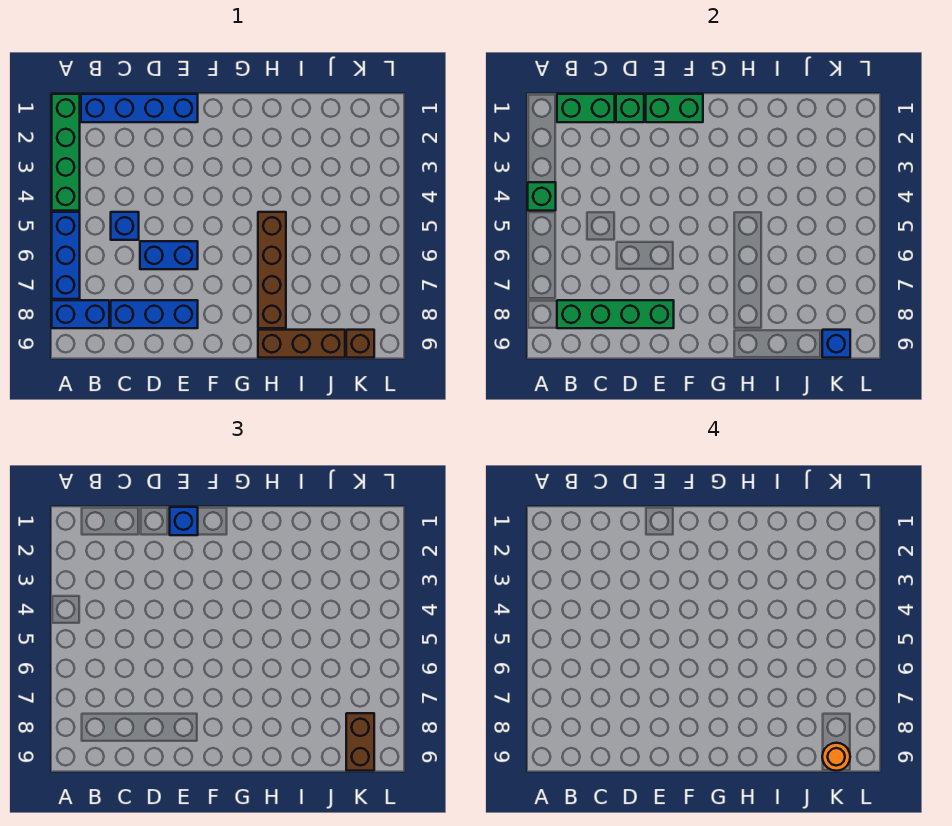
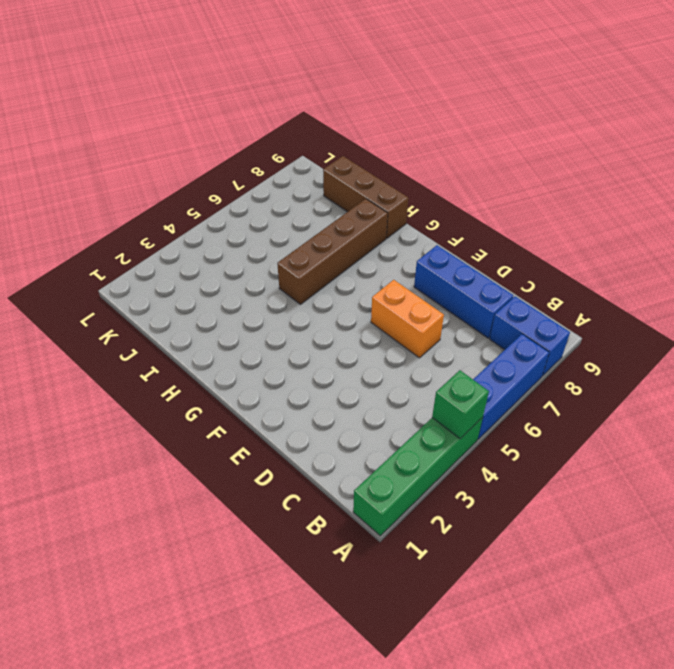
orange brick D6:E6 level 1 -> blue brick D6:E6 level 1
none -> blue brick B1:E1 level 1
none -> blue brick C5 level 1
none -> brown brick K9 level 1

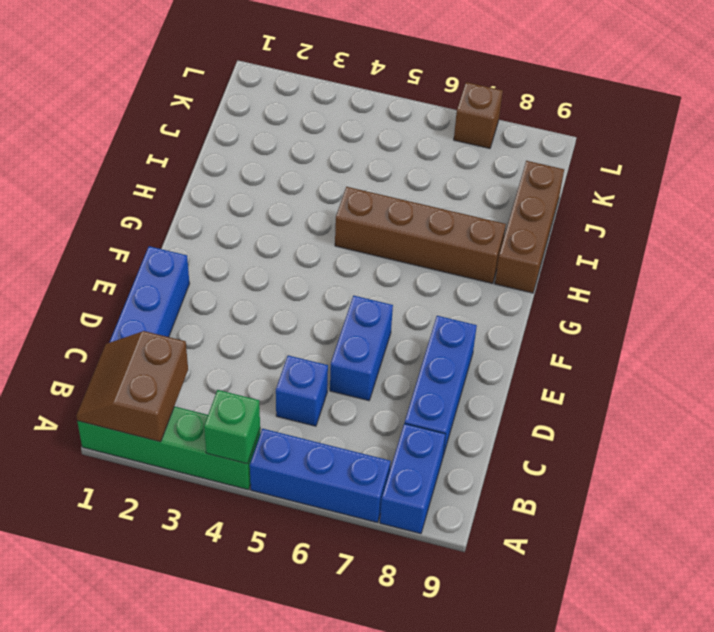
brown slope A1:B2 level 2 top 2 -> green brick B1:C1 level 2
brown brick L7 level 1 -> brown brick K9 level 1
none -> green brick B8:E8 level 2
none -> green brick D1 level 2
none -> green brick E1:F1 level 2

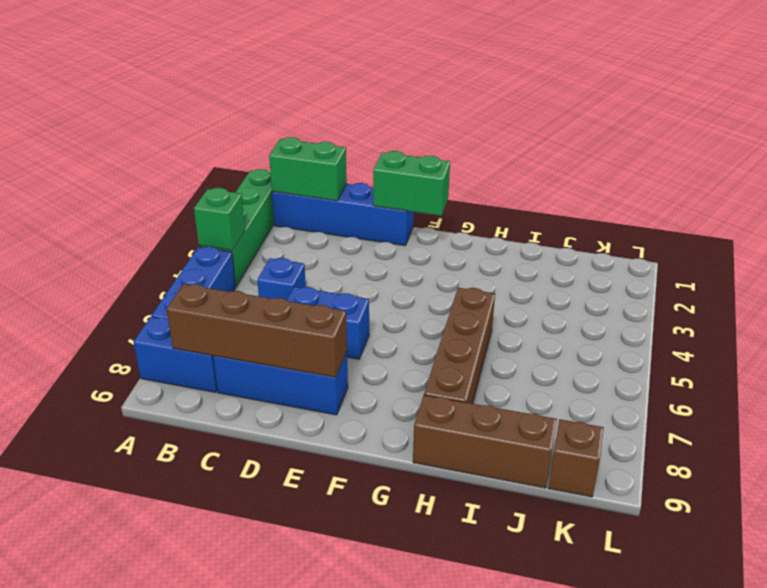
brown brick B8:E8 level 2 -> green brick B8:E8 level 2
none -> green brick D1 level 2
none -> blue brick K9 level 2
none -> blue brick E1 level 3

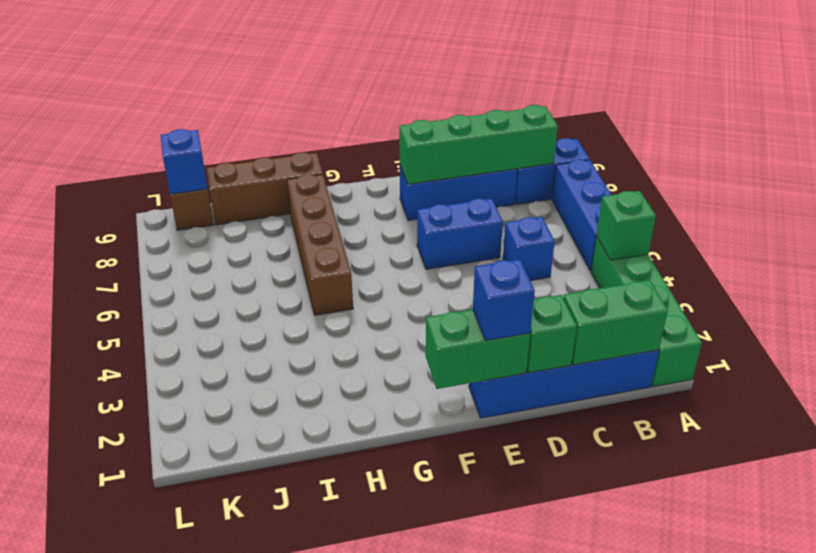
none -> brown brick K8:K9 level 3
none -> orange round brick K9 level 4

